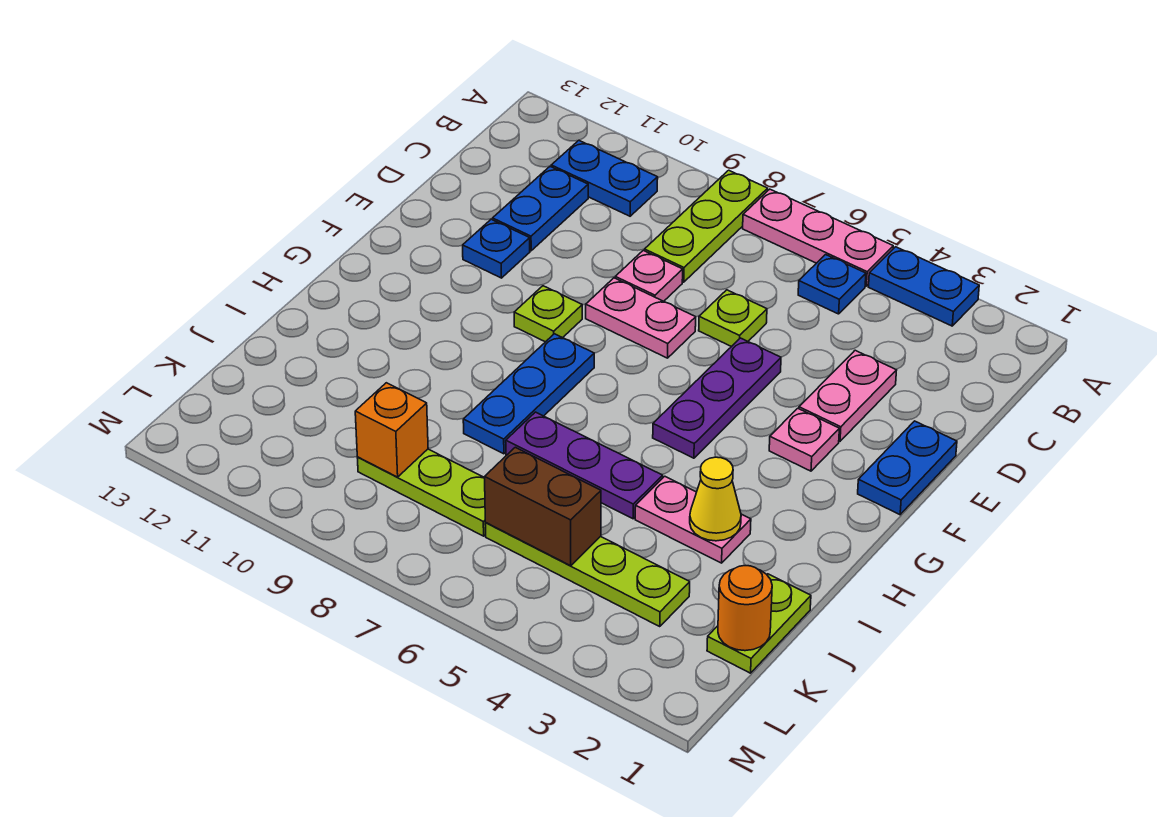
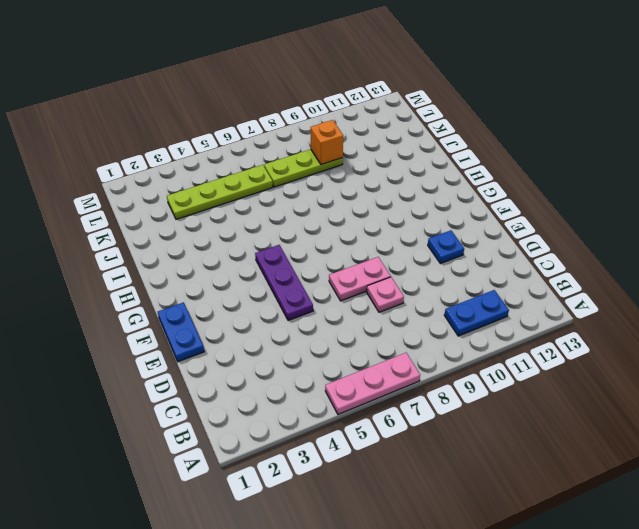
none -> blue plate A3:A4 level 1
none -> lime plate A8:C8 level 1
none -> blue plate B5 level 1

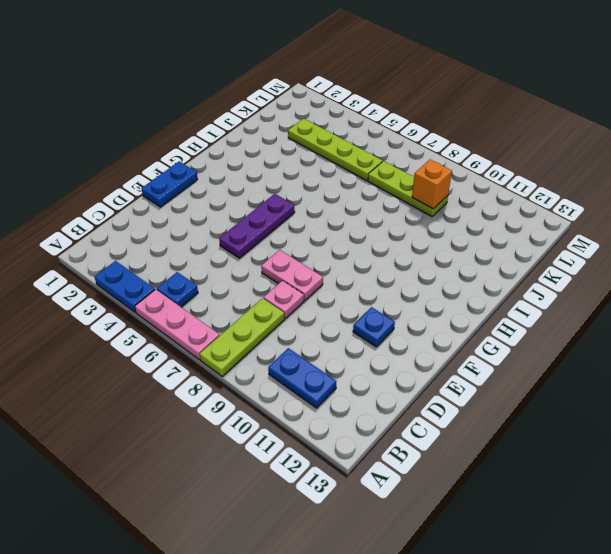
none -> blue plate C11:D11 level 1
none -> pink plate D3:E3 level 1
none -> lime plate D6 level 1

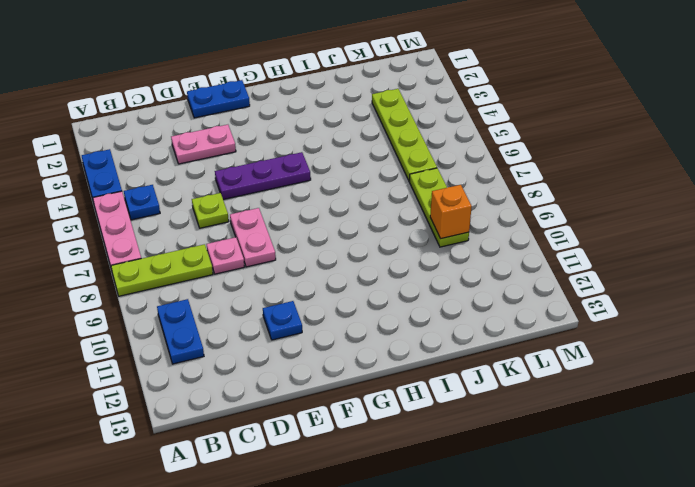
none -> blue plate C11:D11 level 1
none -> pink plate F3 level 1
none -> lime plate F9 level 1

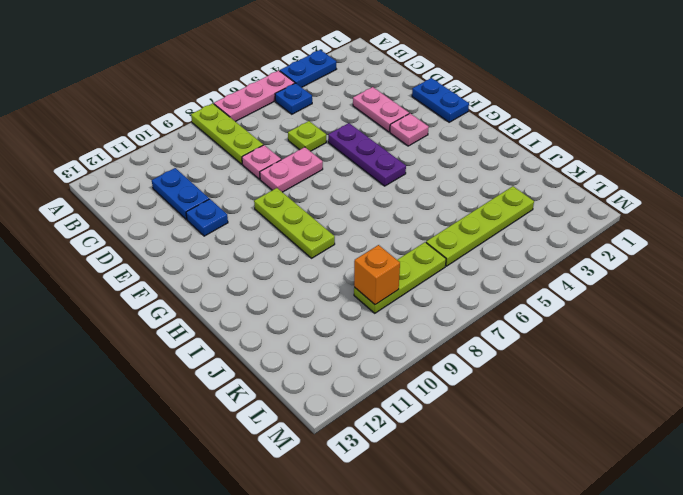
lime plate F9:H9 level 1 -> lime plate F9 level 1
none -> blue plate B10:B11 level 1
none -> blue plate G8:I8 level 1
none -> pink plate I3:I4 level 1

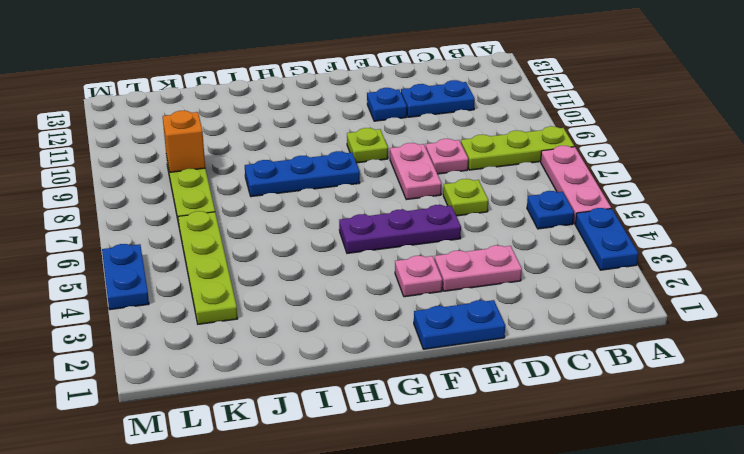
blue plate M4:M5 level 1 -> blue plate B10:B11 level 1
none -> pink plate I3:I4 level 1
none -> purple plate I5:I7 level 1
none -> lime plate J1:K1 level 1

